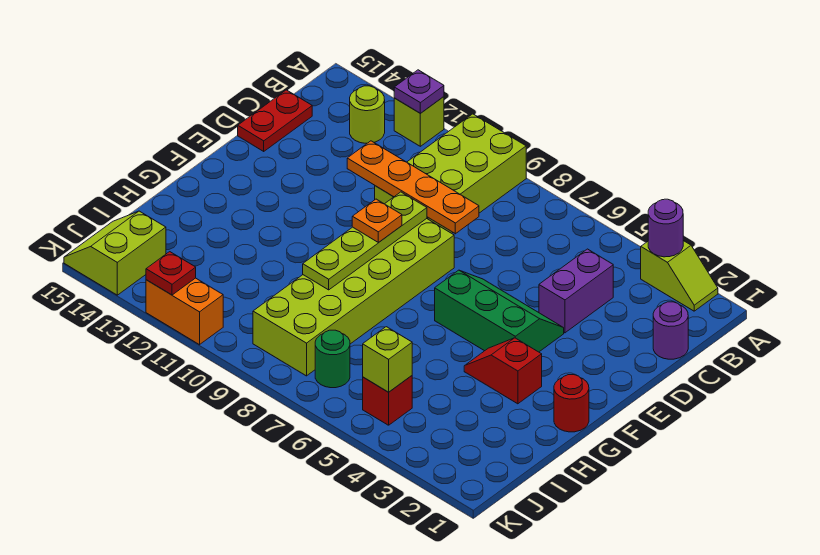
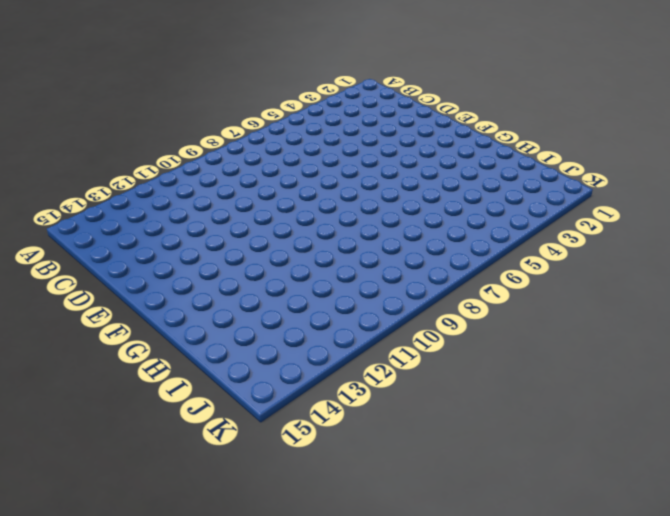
none -> lime slope A2:A3 level 1 top 3
none -> lime brick A9:D10 level 1
none -> lime brick A12 level 1

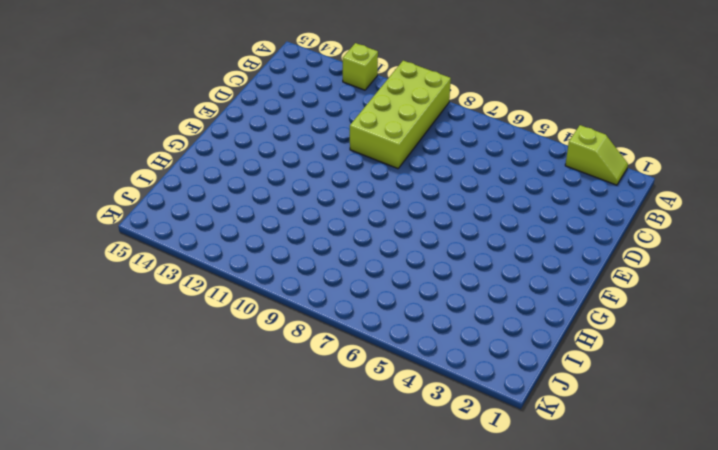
none -> lime round brick B13 level 1
none -> purple round brick C1 level 1
none -> purple brick C4:D4 level 1

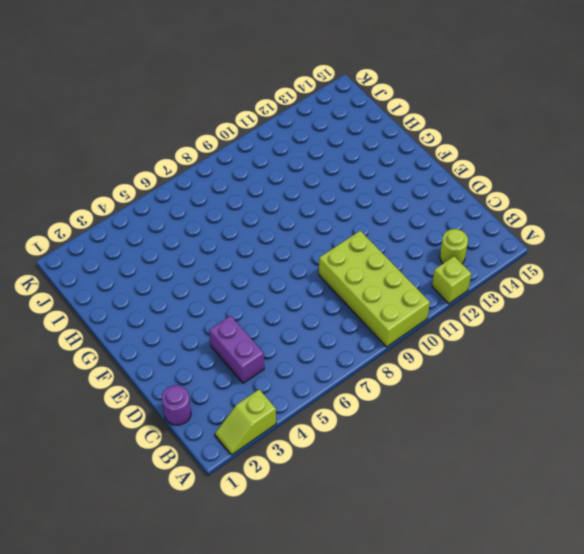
none -> red plate C15:D15 level 1
none -> green slope E4:F6 level 1 top F
none -> lime brick E8:J9 level 1

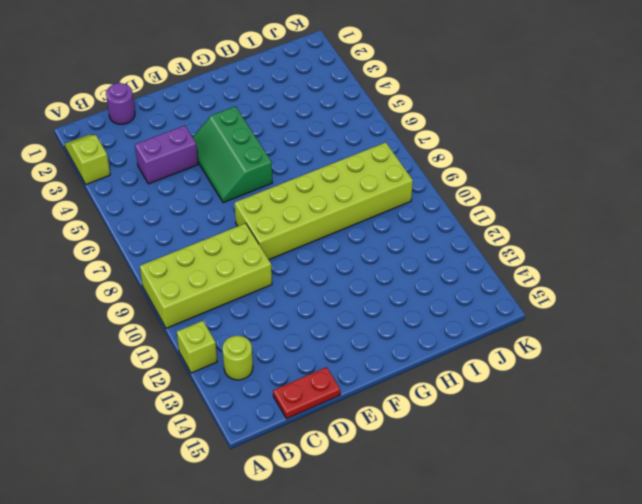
none -> red round brick G1 level 1
none -> red slope G3:G4 level 1 top 3
none -> red brick J5 level 1

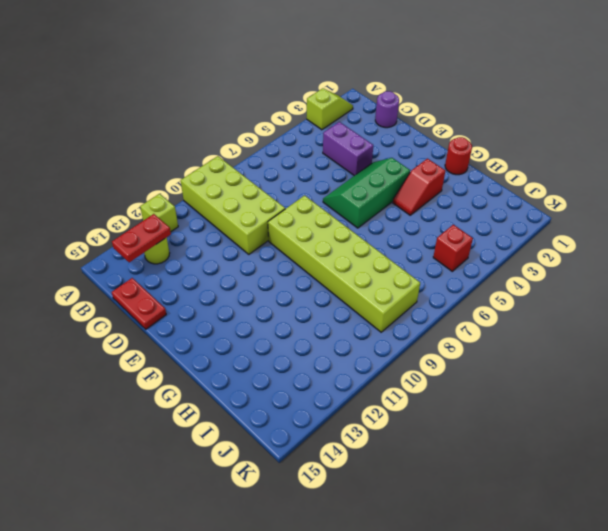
red plate B13:B14 level 2 -> none
none -> green round brick J7 level 1
none -> lime slope J14:K15 level 1 top 14
none -> orange brick K11:K12 level 1

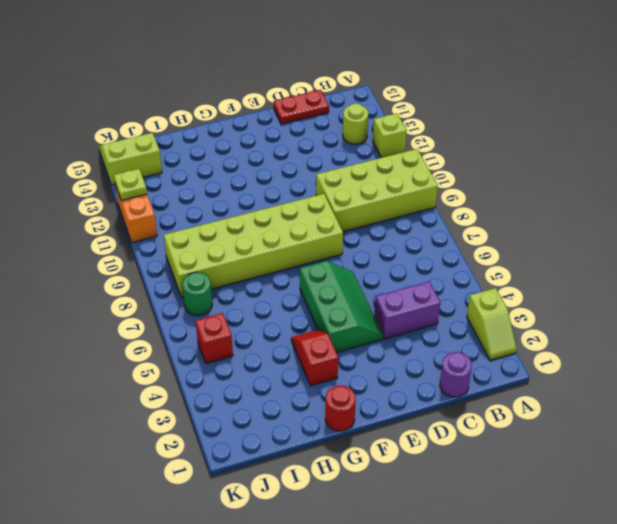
lime plate K12 level 2 -> red plate K12 level 2
none -> purple round brick A3 level 2
none -> purple plate A12 level 2
none -> orange plate D8:D11 level 2

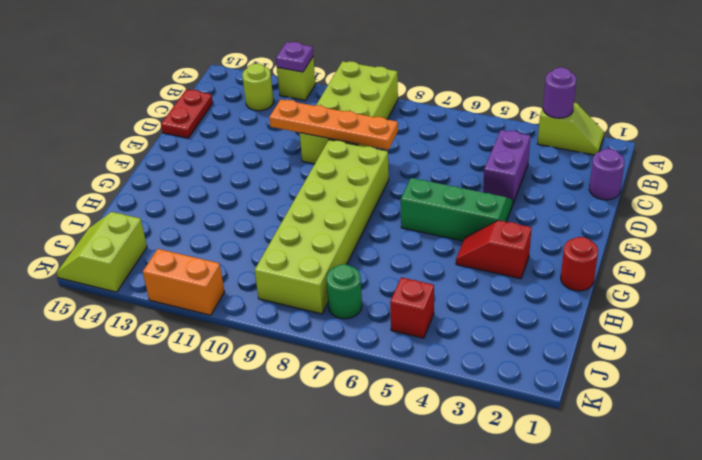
none -> lime plate E9:H9 level 2
none -> lime brick J5 level 2
none -> red plate K12 level 2

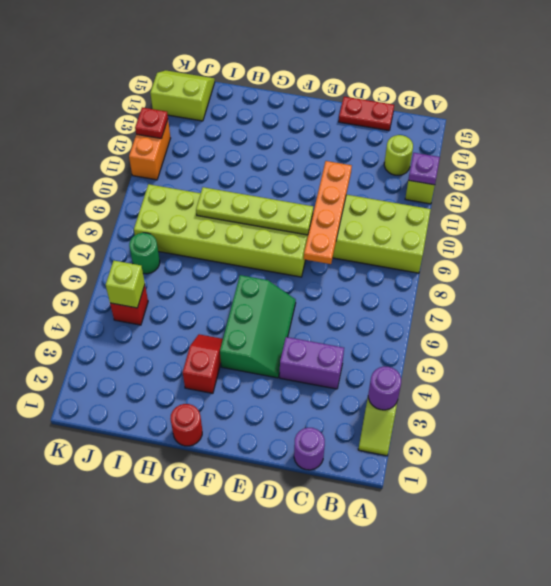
none -> orange plate F9 level 3

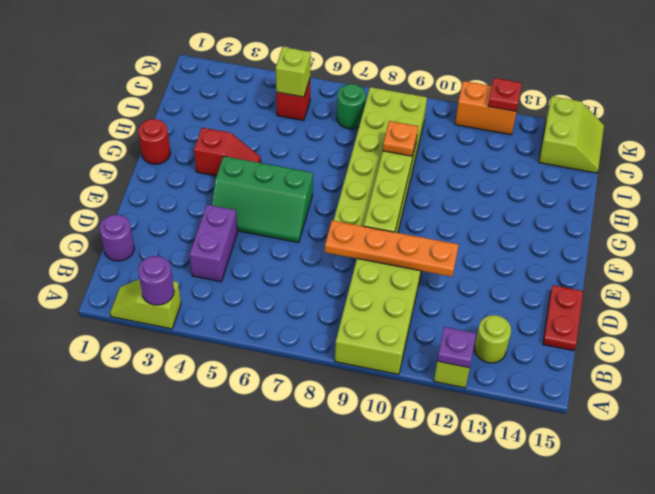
orange plate H9 level 3 -> orange plate F9 level 3

